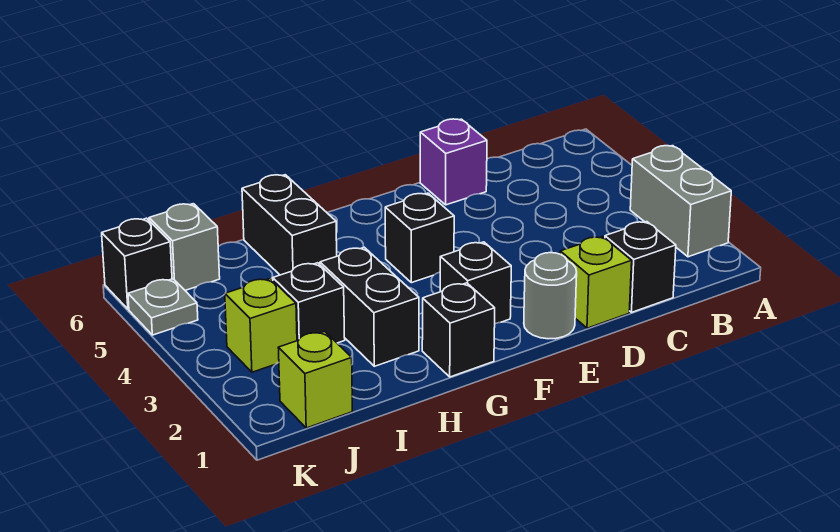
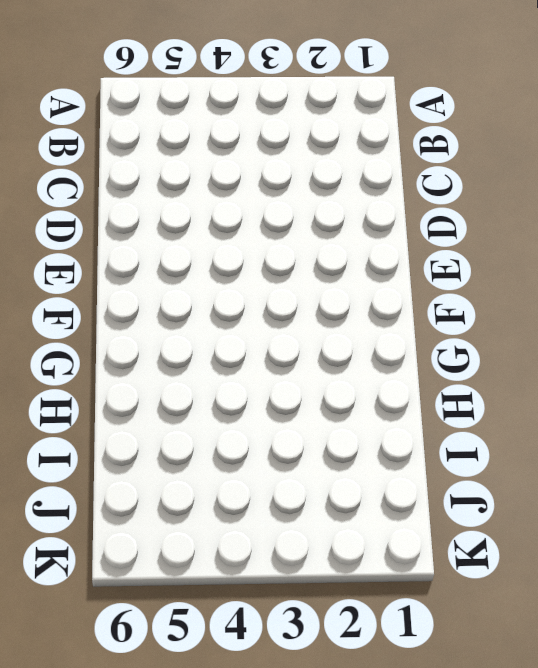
none -> grey brick A2:A3 level 1
none -> black brick C1 level 1
none -> lime brick D1 level 1

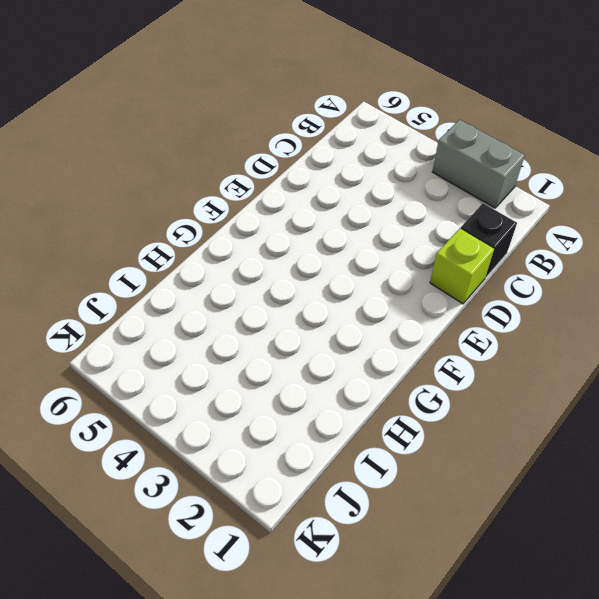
none -> purple brick D6 level 1
none -> grey round brick E1 level 1
none -> black brick F2 level 1

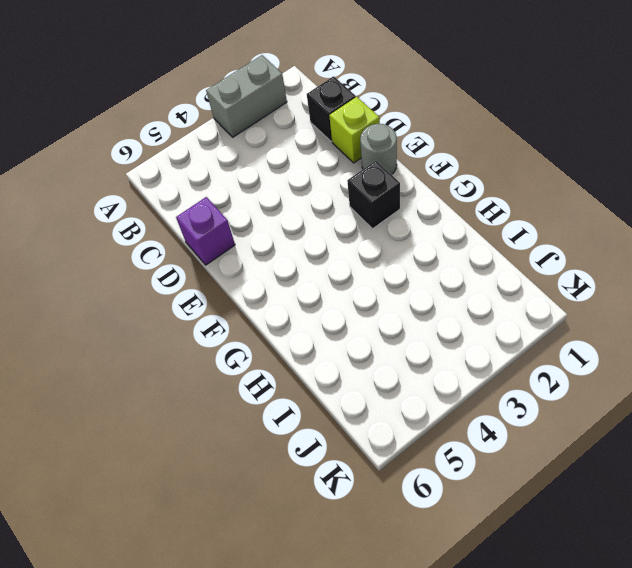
none -> black brick F4 level 1
none -> black brick G1 level 1
none -> black brick H2:H3 level 1

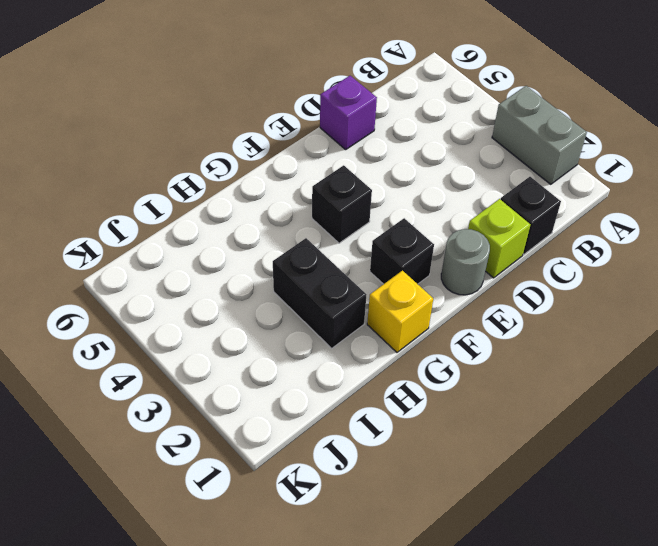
yellow brick G1 level 1 -> black brick G1 level 1
none -> black brick H5:H6 level 1
none -> black brick I3 level 1
none -> lime brick J1 level 1

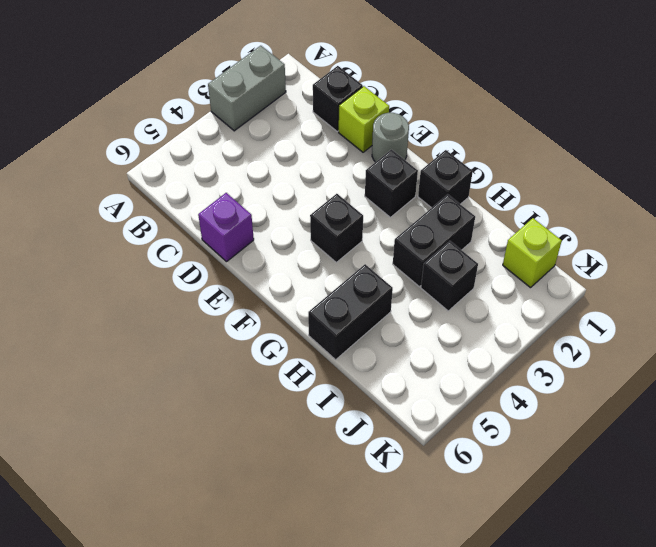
none -> lime brick J3 level 1
none -> grey brick J6 level 1
none -> grey plate K5 level 1

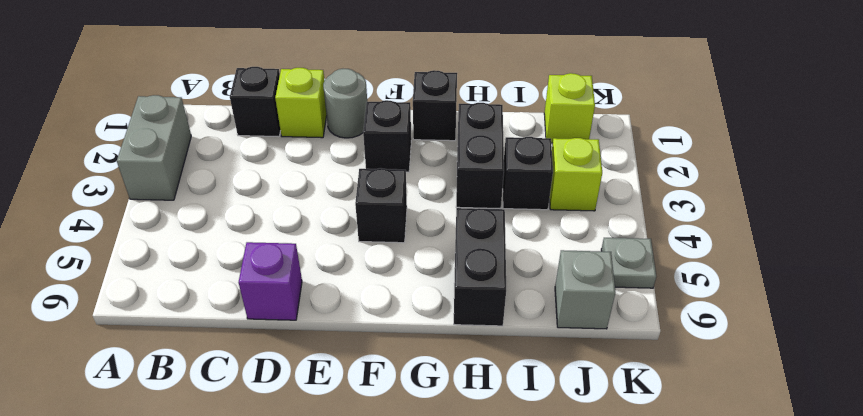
none -> black brick K6 level 1

